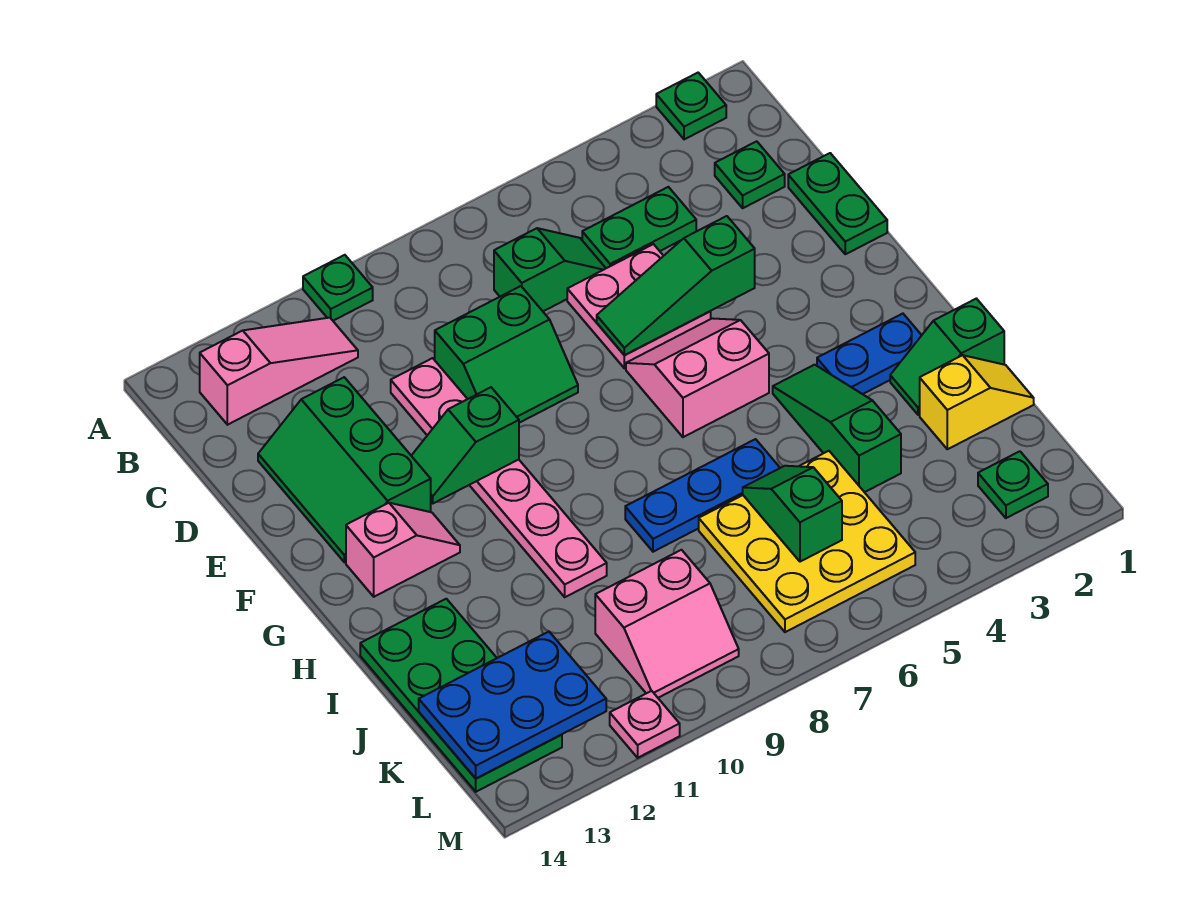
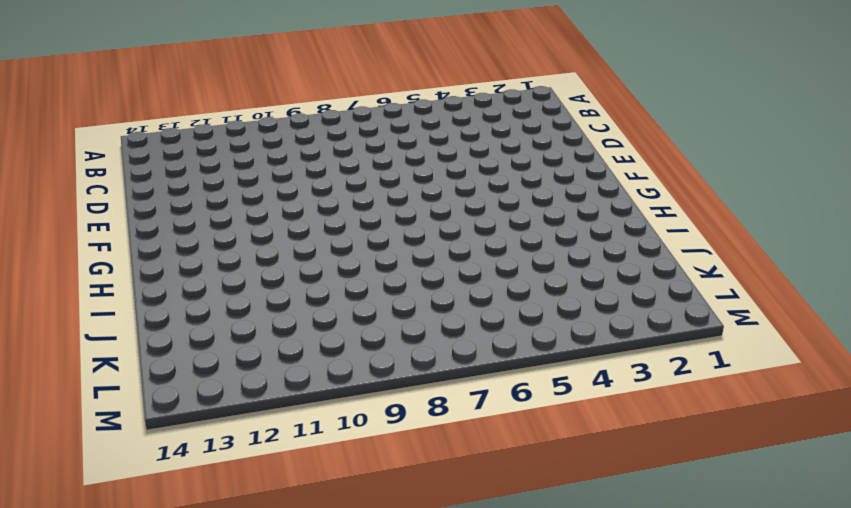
none -> green plate A2 level 1
none -> green plate A10 level 1
none -> pink slope B11:B13 level 1 top 13

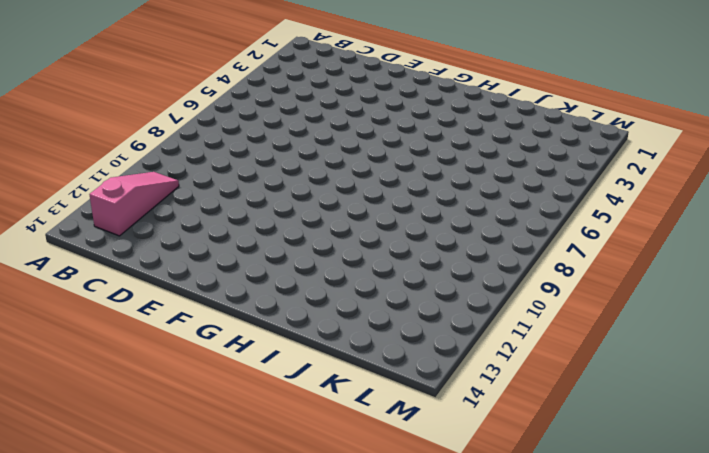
none -> green plate A2 level 1
none -> green plate A10 level 1
none -> green plate C2 level 1

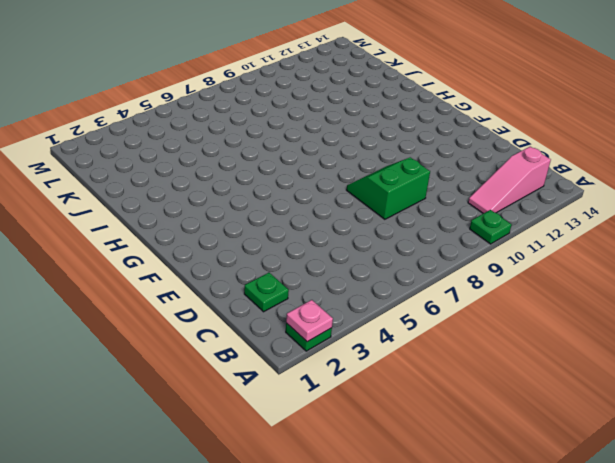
pink plate A2 level 2 -> pink plate M11 level 1
none -> green plate C4:C5 level 1
none -> green slope C6:C7 level 1 top 7
none -> green plate D1:E1 level 1

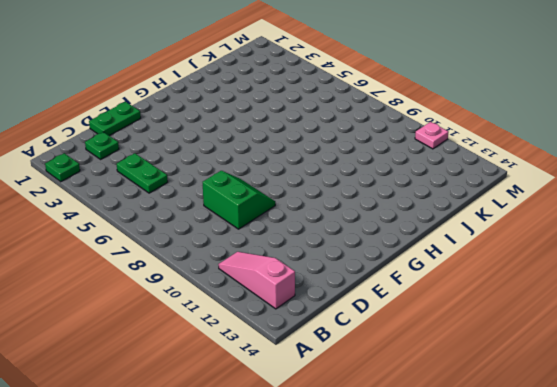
none -> green plate A10 level 1
none -> green slope C6:C7 level 1 top 7
none -> pink plate D5:E6 level 1

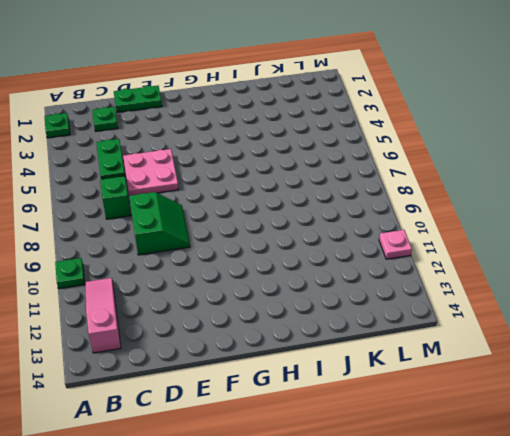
none -> pink plate D10:I10 level 1
none -> green slope D12:F13 level 1 top 12
none -> pink slope F5:G6 level 1 top G

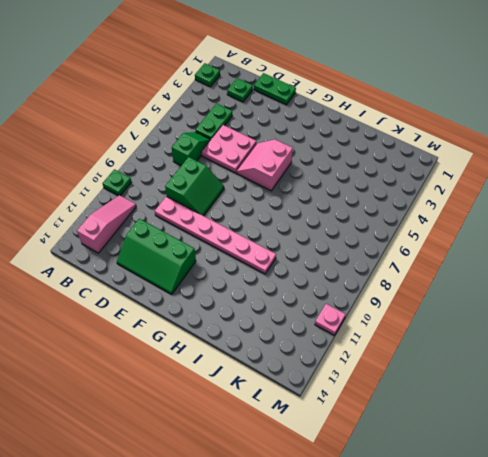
none -> pink slope G12:G13 level 1 top 13
none -> blue plate H2:H3 level 1
none -> green slope H4:J4 level 1 top J

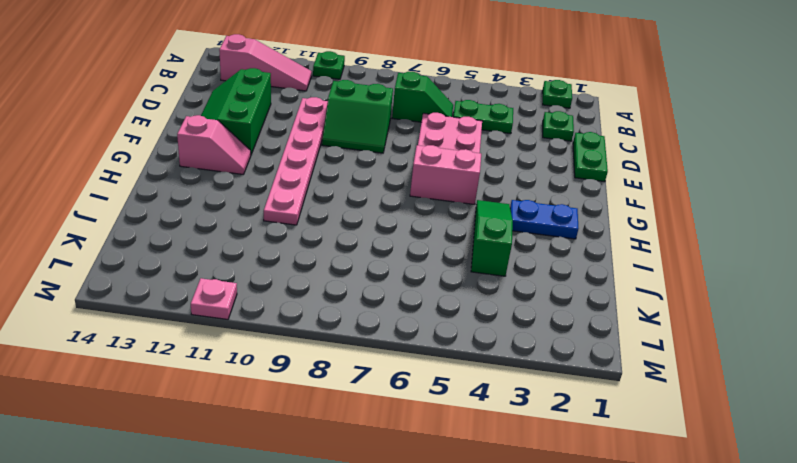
none -> green slope I1:I2 level 1 top 1
none -> blue plate I6:I8 level 1
none -> green plate I13:L14 level 1

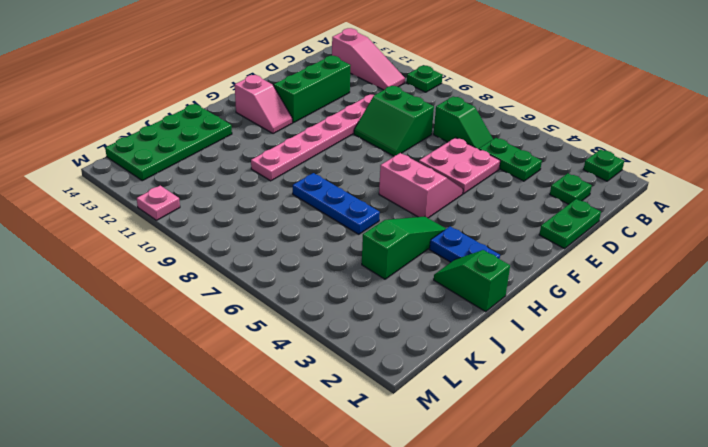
none -> yellow slope J1:J2 level 1 top 2
none -> yellow plate J5:L7 level 1
none -> pink slope K9:L10 level 1 top K

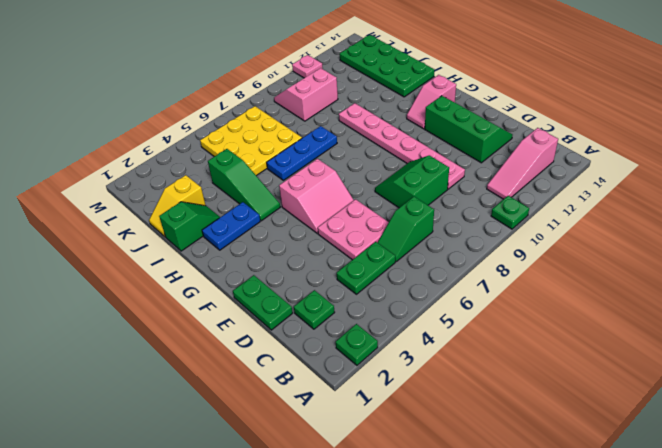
none -> green plate L2 level 1
none -> green slope E4:E6 level 2 top 4
none -> green slope F10:F11 level 2 top 10

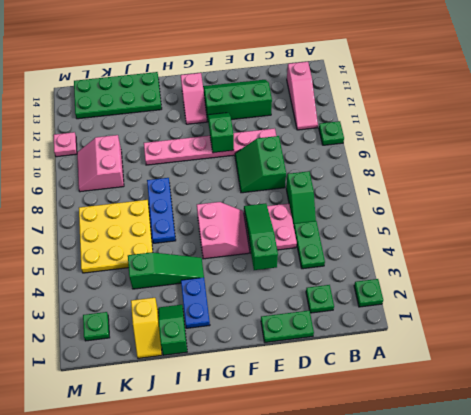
none -> green slope J6:K6 level 2 top K
none -> blue plate K12:L14 level 2

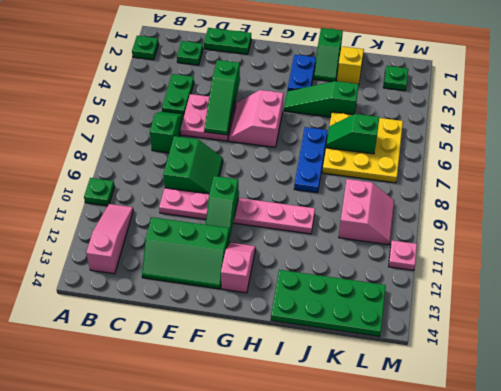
none -> blue plate K12:L14 level 2

